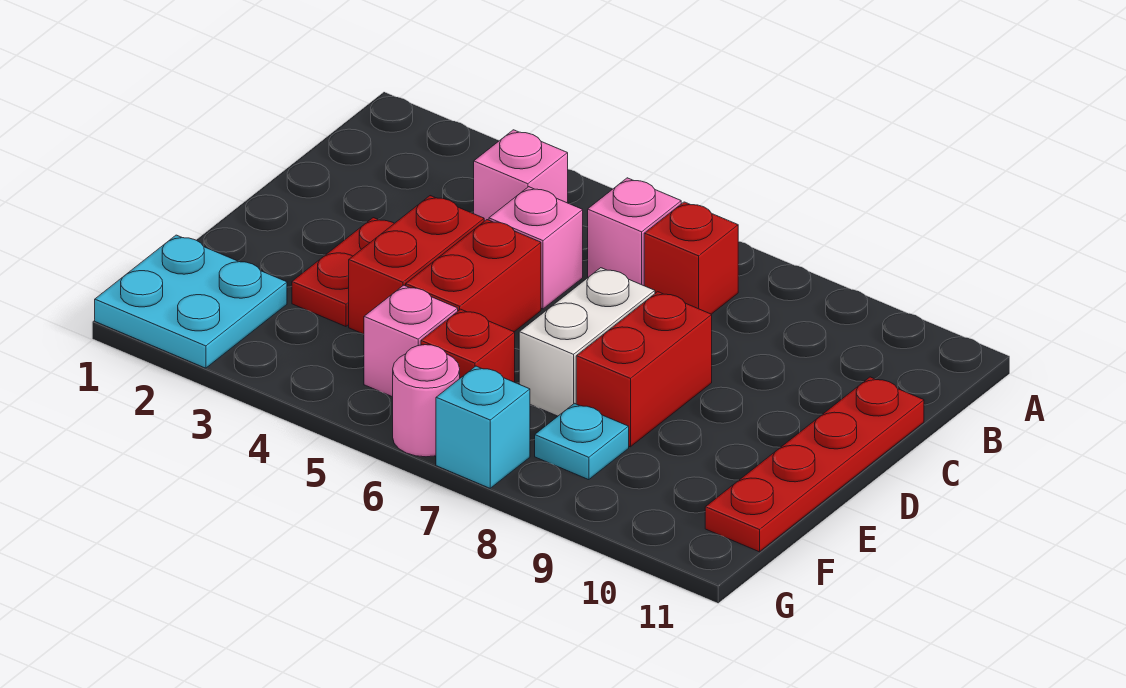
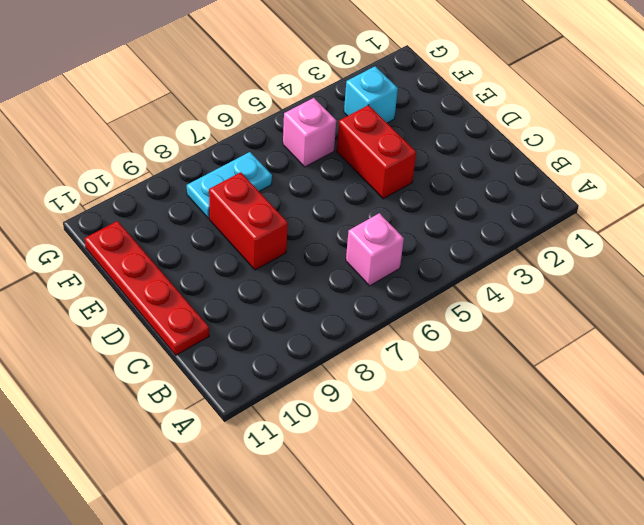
cyan brick F3 level 1 -> cyan brick G7 level 1
cyan plate F7:F8 level 1 -> cyan plate F8 level 1
none -> pink brick B4 level 1
none -> red brick B7 level 1
none -> pink brick C5 level 1

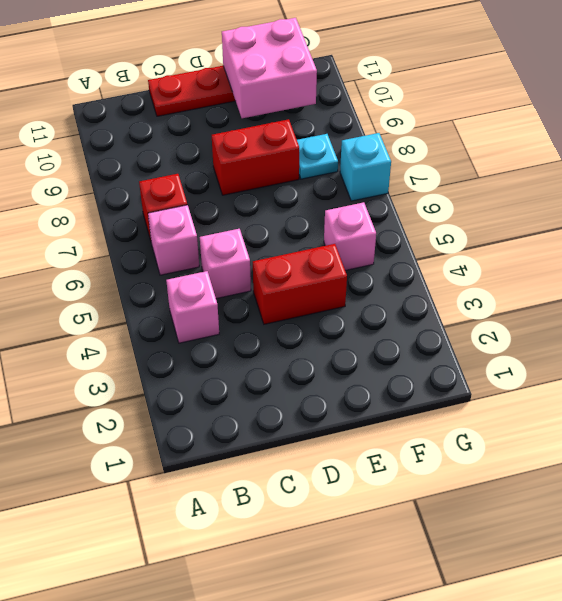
pink brick E10:F11 level 2 -> none
none -> red plate D3:E3 level 1
none -> red brick D5:E5 level 1
none -> white brick D7:E7 level 1

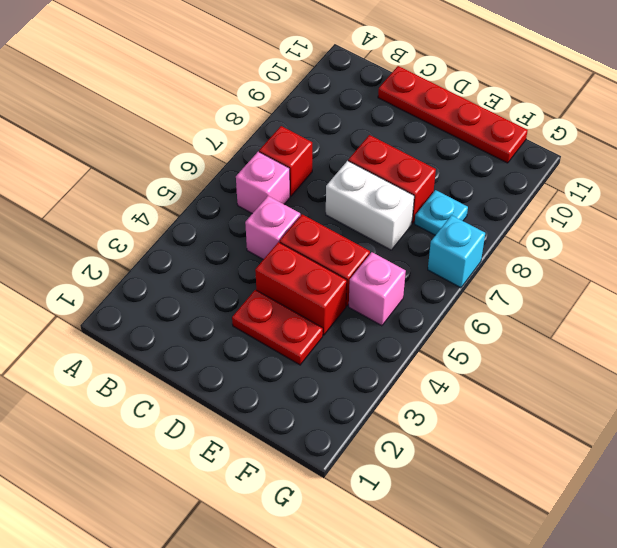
none -> pink brick B4 level 1
none -> cyan plate F1:G2 level 1
none -> red brick F6 level 1

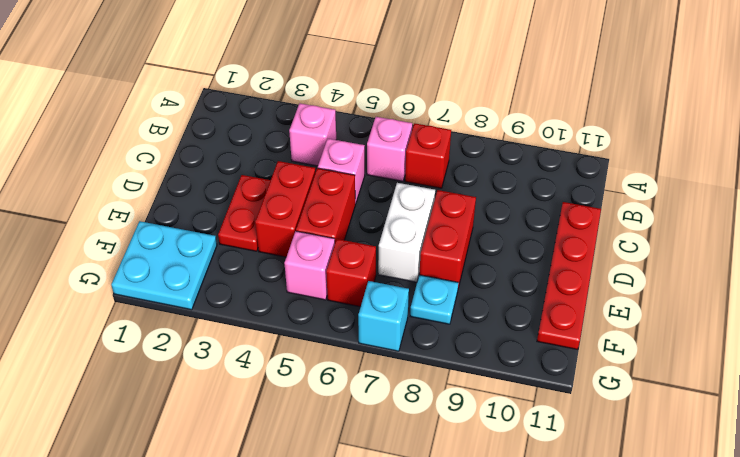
none -> pink round brick G6 level 1

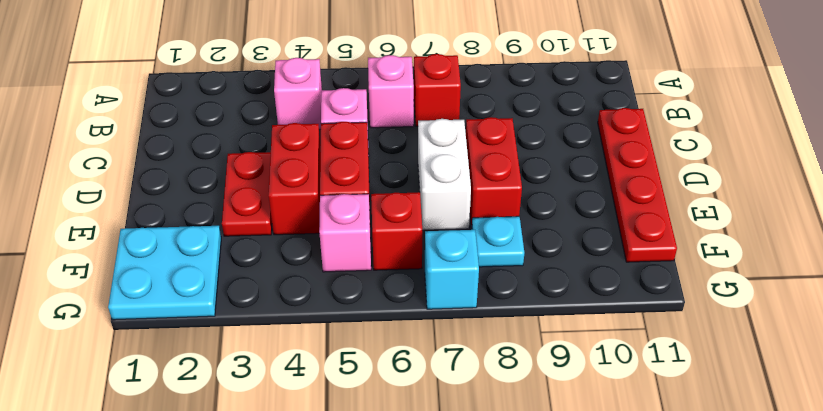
none -> pink round brick G6 level 1

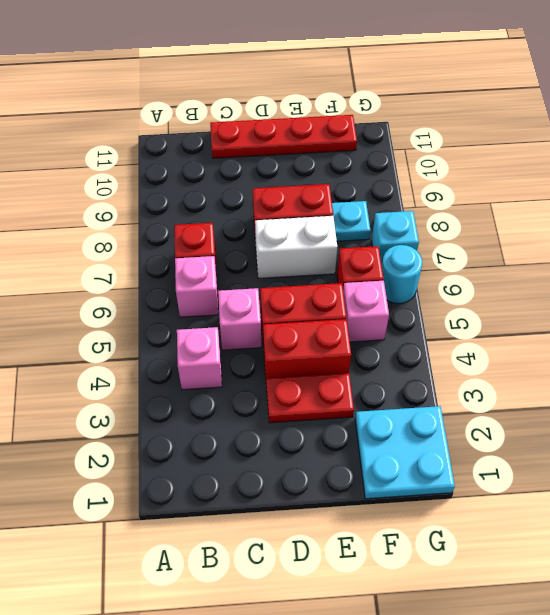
cyan round brick G6 level 1 -> pink round brick G6 level 1

